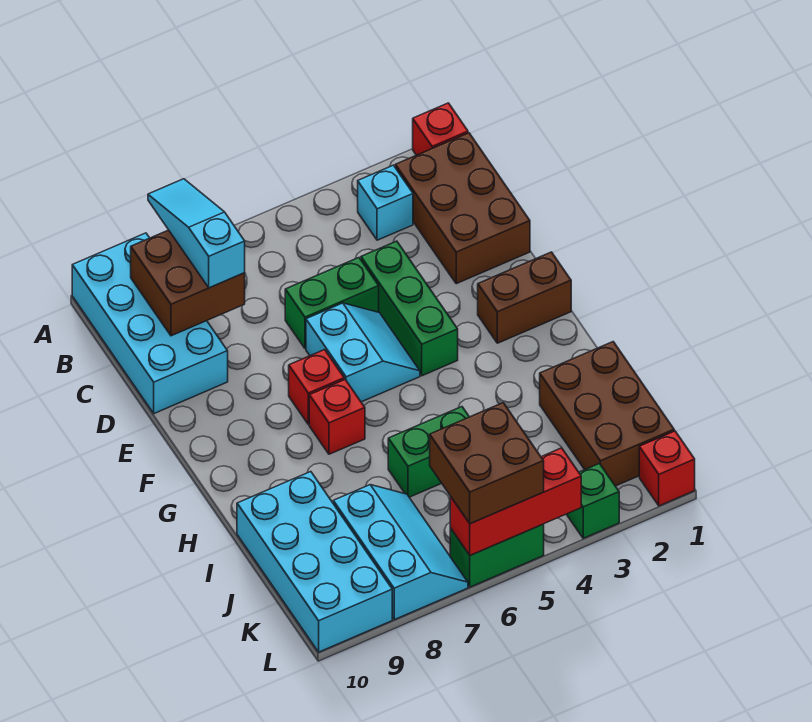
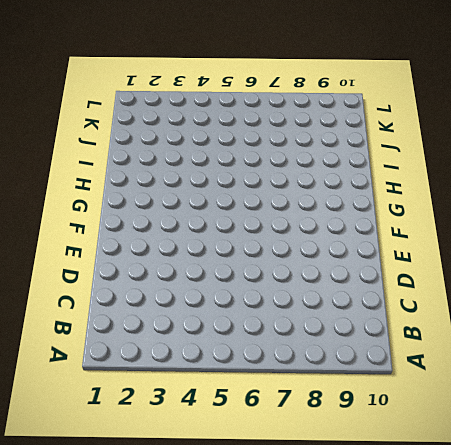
none -> red brick A1 level 1
none -> cyan brick A9:D10 level 1
none -> brown brick B1:D2 level 1

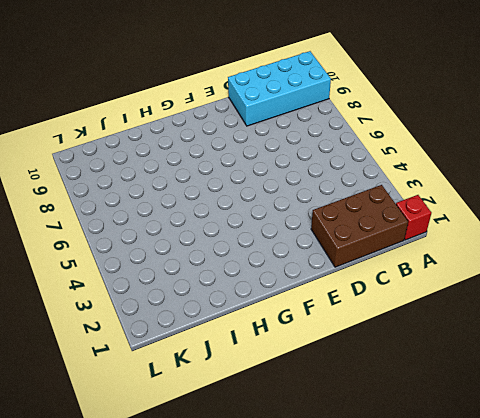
none -> cyan brick B3 level 1
none -> green brick D4:F4 level 1
none -> green brick D5:D6 level 1

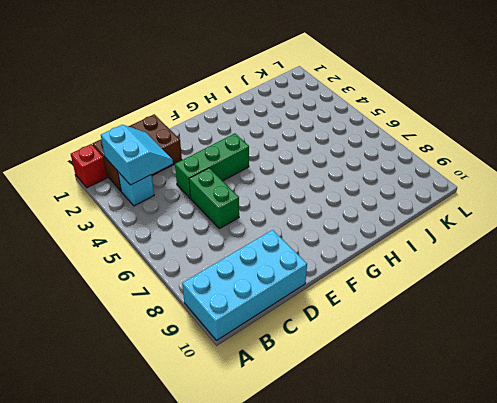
cyan slope B2:C3 level 2 top B -> cyan slope E5:F6 level 1 top 6
none -> brown brick F1:F2 level 1
none -> red brick F7 level 1
none -> red brick G7 level 1

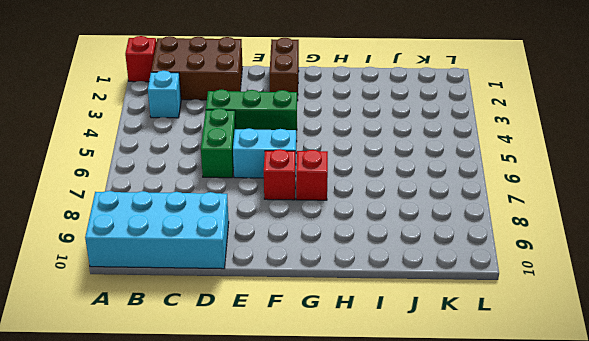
none -> brown brick I1:K2 level 1
none -> green brick I5:I6 level 1
none -> cyan brick I9:L10 level 1

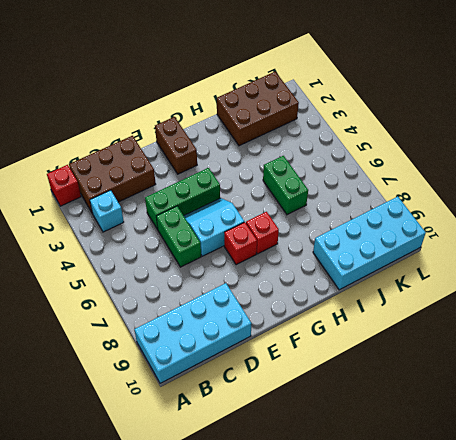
none -> cyan slope J7:L8 level 1 top 8
none -> red brick L1 level 1
none -> green brick L3 level 1

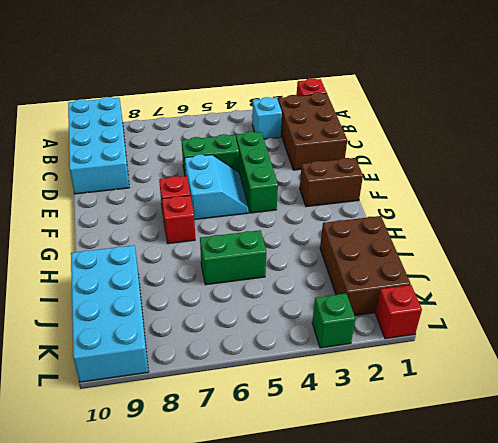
none -> cyan slope J7:L8 level 1 top 8
none -> green brick L5:L6 level 1
none -> brown brick B8:C9 level 2

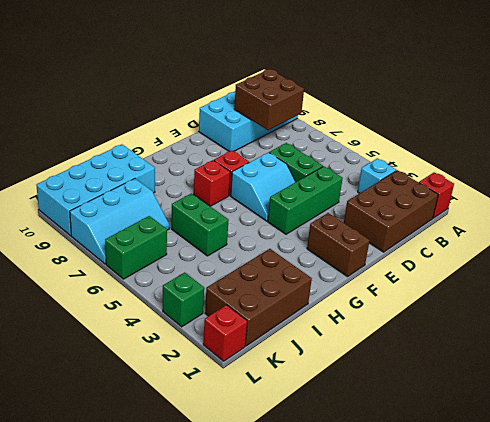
green brick K6:L6 level 1 -> green brick L5:L6 level 1
none -> red brick L4:L6 level 2
none -> cyan slope A8:C8 level 3 top C
none -> brown brick K5:L6 level 3

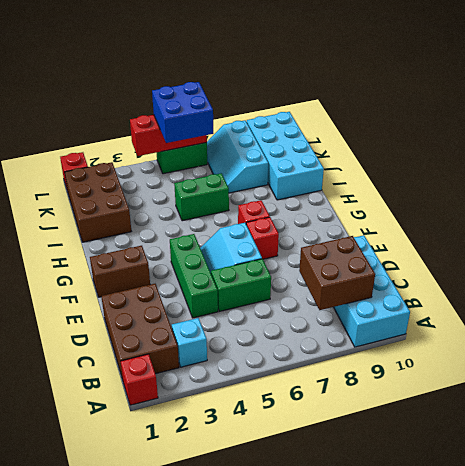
blue brick K5:L6 level 3 -> brown brick K5:L6 level 3
none -> green brick L3 level 1
none -> cyan slope A8:C8 level 3 top C

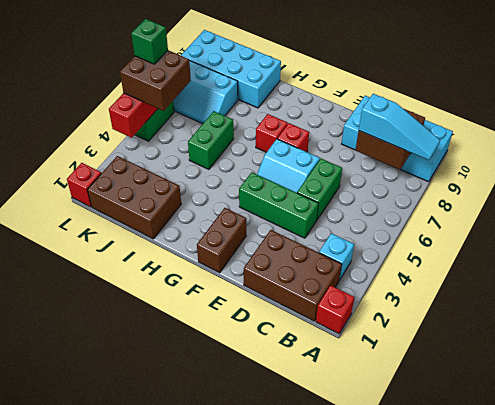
green brick L6 level 4 -> green brick L3 level 1

